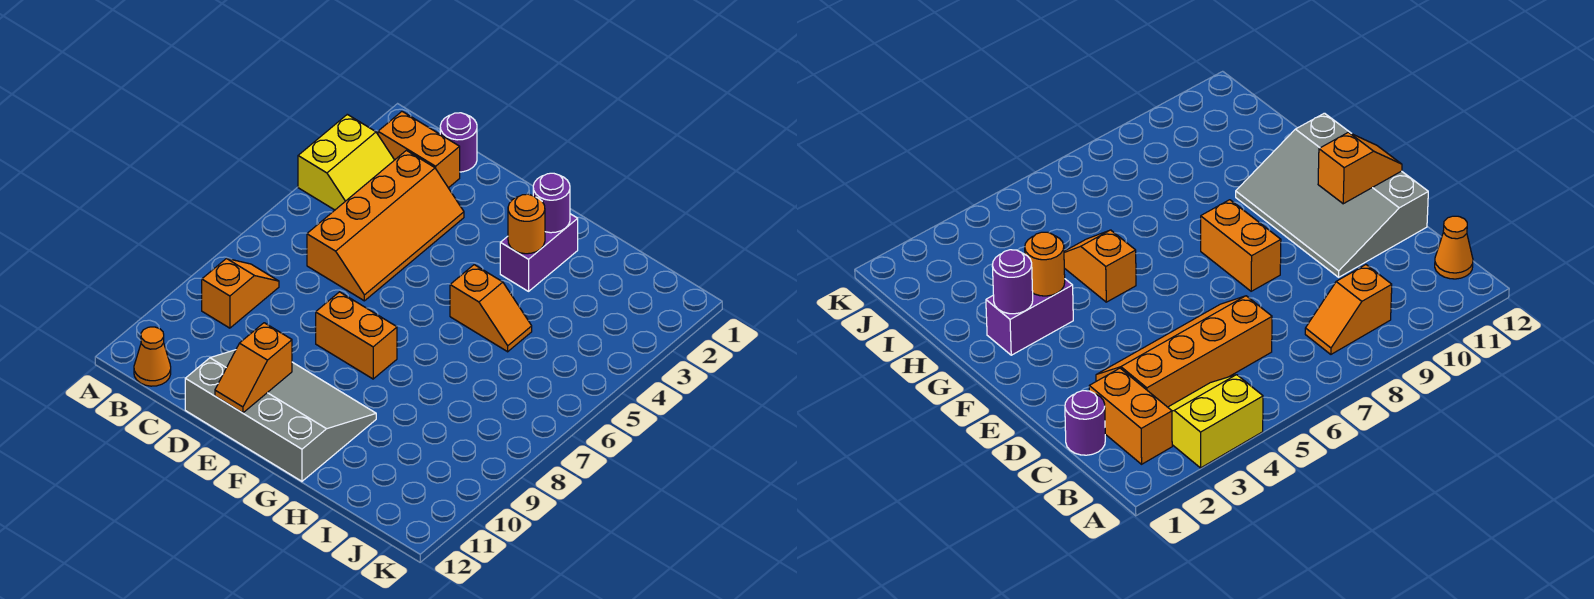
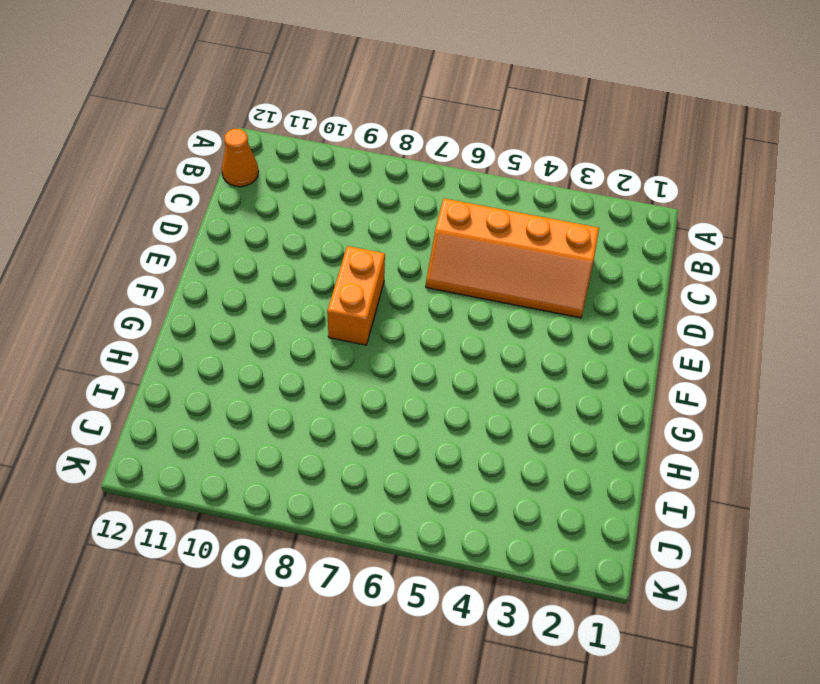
none -> yellow slope A3:B4 level 1 top A
none -> orange brick B2:C2 level 1
none -> orange slope B8:B9 level 1 top 9

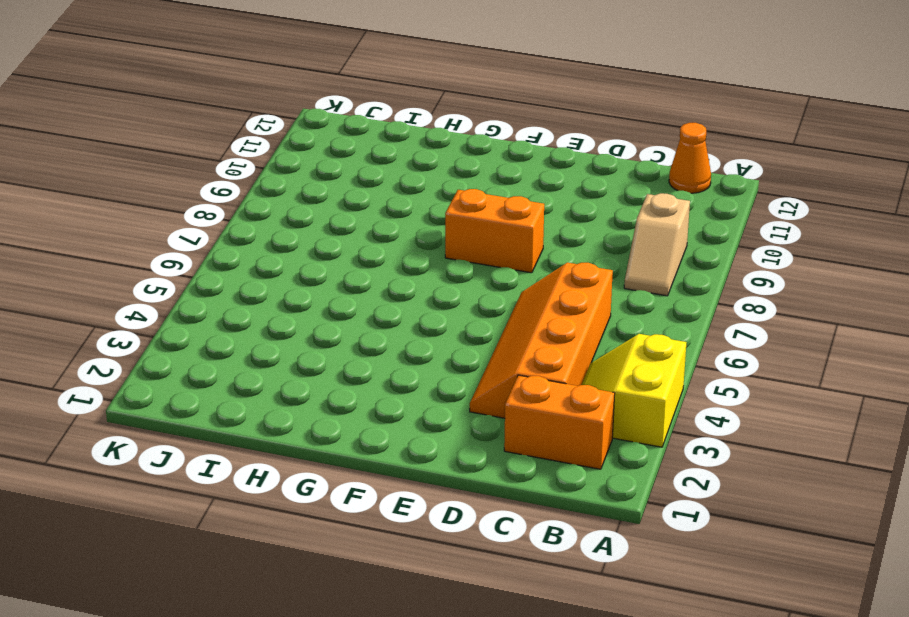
tan slope B8:B9 level 1 top 9 -> orange slope B8:B9 level 1 top 9
none -> purple round brick C1 level 1
none -> grey slope D10:G12 level 1 top 12
none -> purple brick G2:G3 level 1

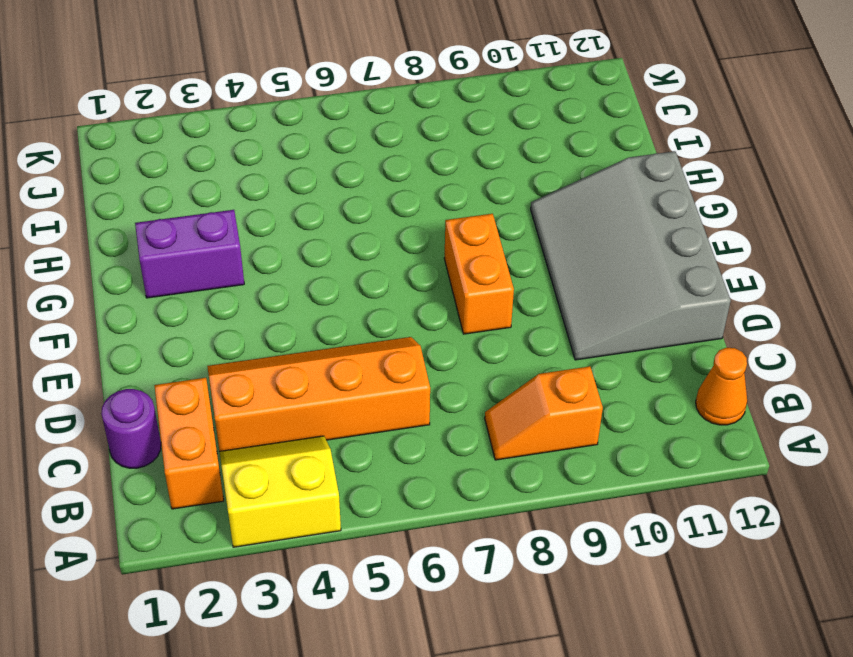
none -> orange slope G5:H5 level 1 top G
none -> orange slope E11:E12 level 2 top 11
none -> purple round brick G2 level 2

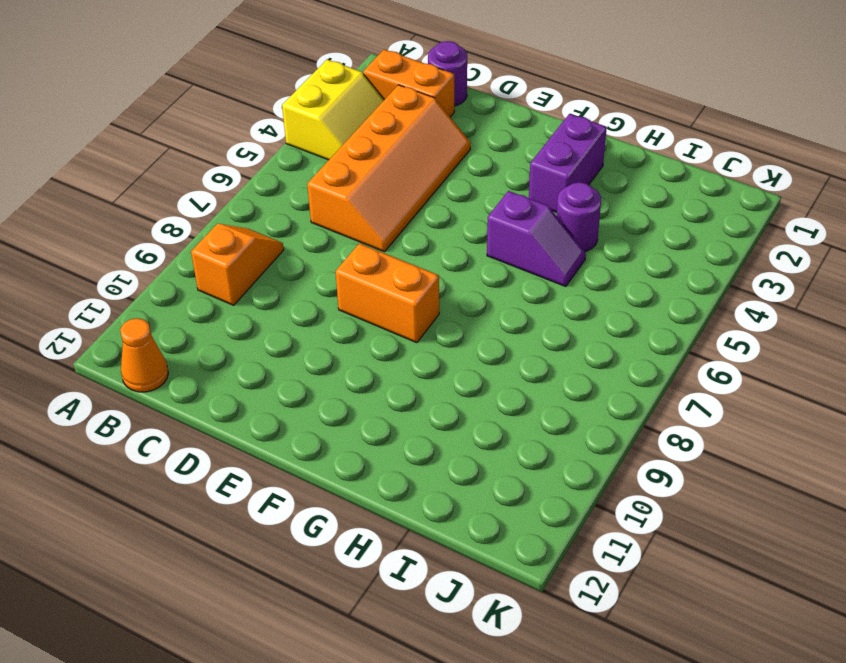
purple slope G5:H5 level 1 top G -> orange slope G5:H5 level 1 top G
purple round brick H4 level 1 -> purple round brick G2 level 2
none -> grey slope D10:G12 level 1 top 12
none -> orange slope E11:E12 level 2 top 11
none -> orange round brick G3 level 2

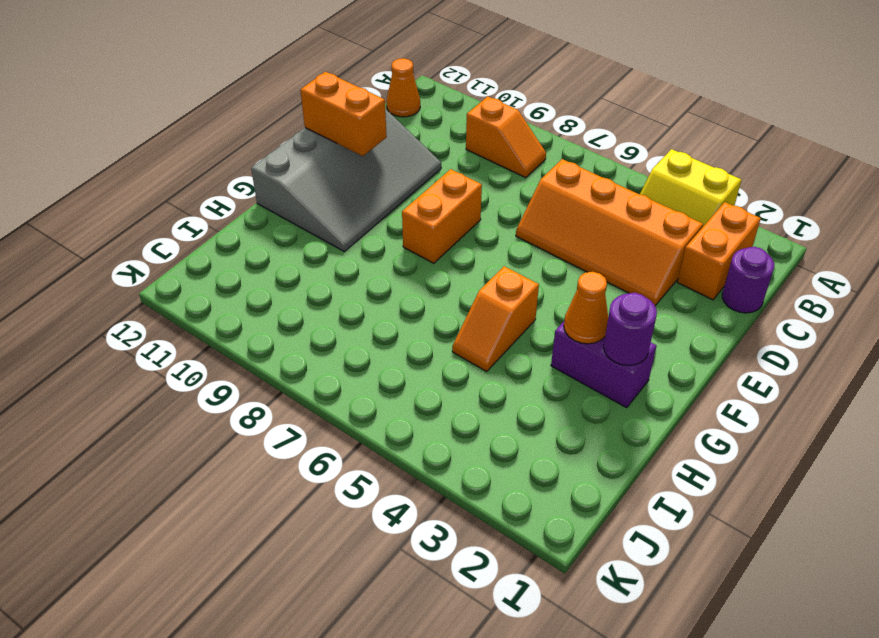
orange brick E11:E12 level 2 -> orange slope E11:E12 level 2 top 11
orange cone G3 level 2 -> orange round brick G3 level 2

